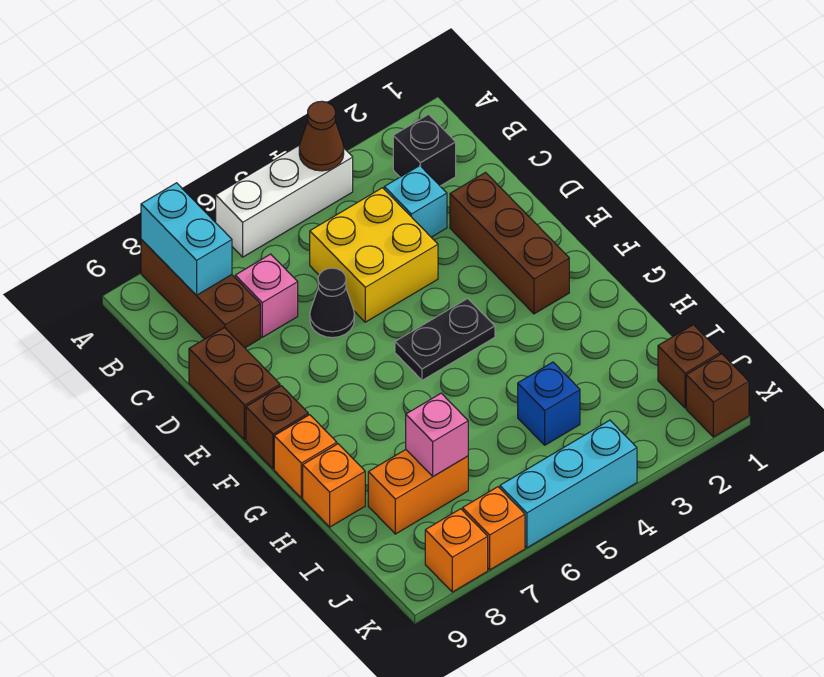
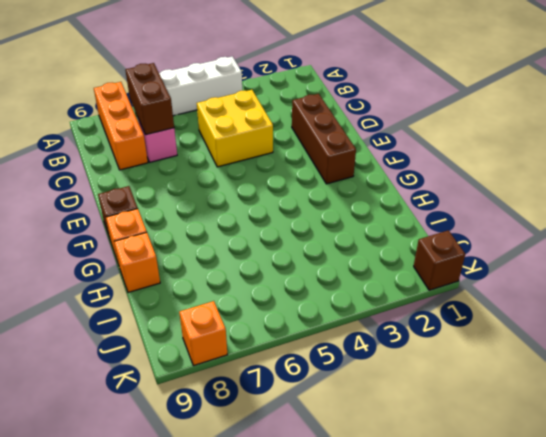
orange brick A8:C8 level 1 -> brown brick A8:C8 level 1
brown brick B7:C7 level 2 -> brown brick D9:E9 level 1
none -> black brick B2 level 1
none -> cyan brick C3 level 1
none -> black cone D6 level 1

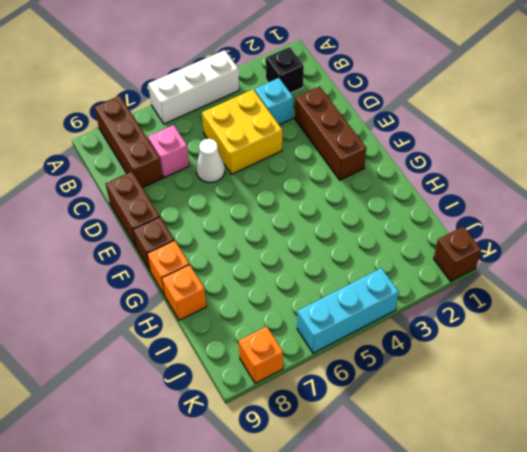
white cone D6 level 1 -> black cone D6 level 1
none -> black plate F4:F5 level 1
none -> blue brick I4 level 1
none -> orange brick I7:I8 level 1

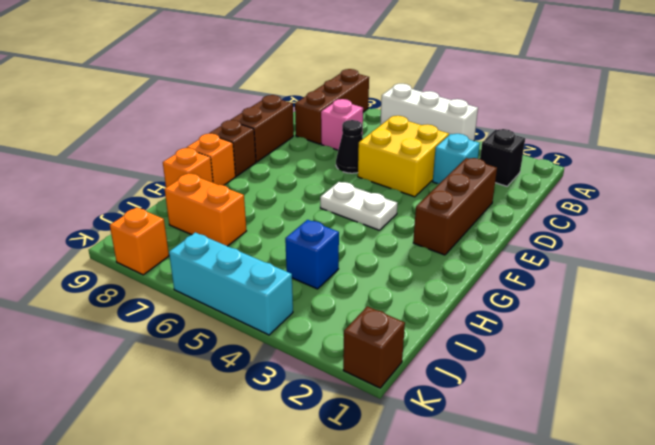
white plate F4:F5 level 1 -> black plate F4:F5 level 1
none -> brown brick J1 level 1
none -> orange brick K7 level 1
none -> brown cone A4 level 2

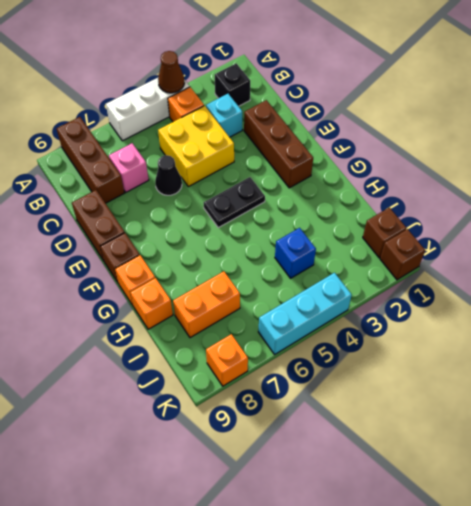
orange brick B4 level 1 -> orange brick K7 level 1
none -> cyan brick A8:B8 level 2
none -> pink brick I7 level 2

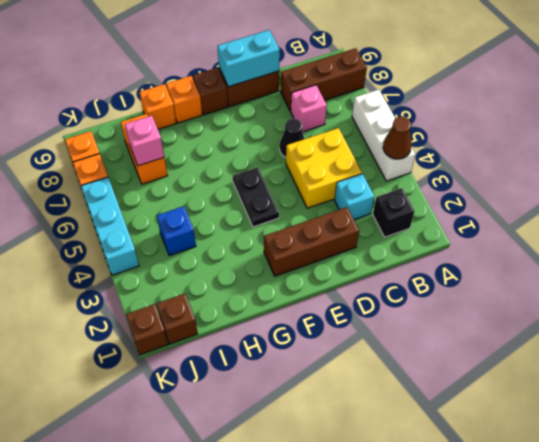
cyan brick D9:E9 level 2 -> cyan brick A8:B8 level 2

